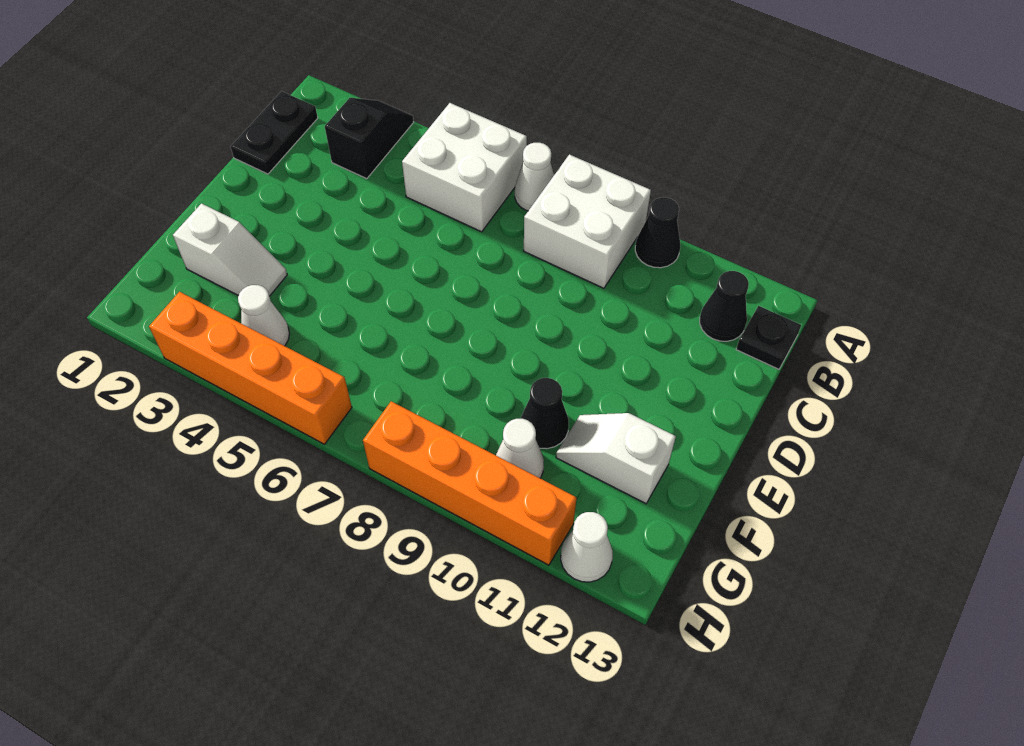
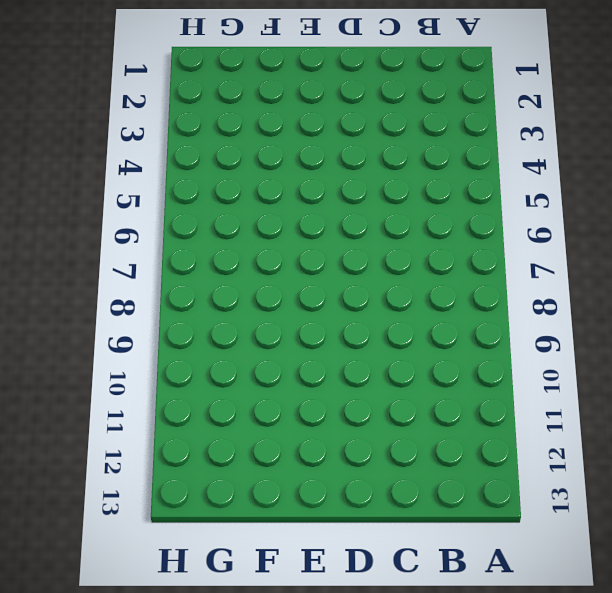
none -> black slope A3:B3 level 1 top B
none -> white brick A5:B6 level 1
none -> white cone A7 level 1

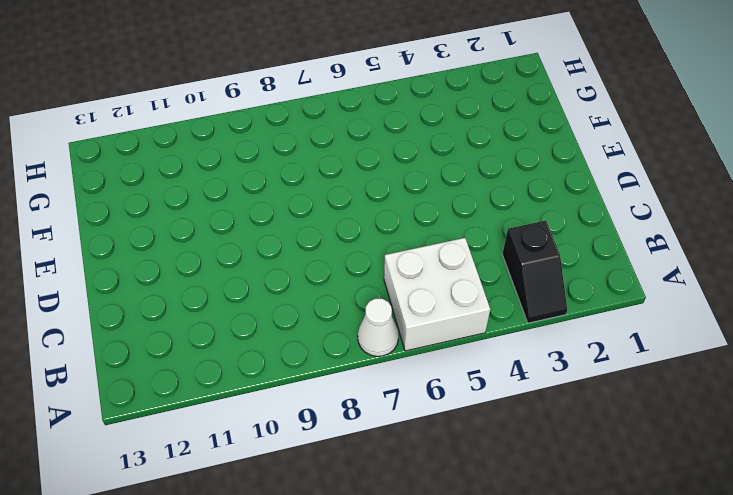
none -> white brick A8:B9 level 1
none -> black cone A10 level 1
none -> black plate B1:C1 level 1

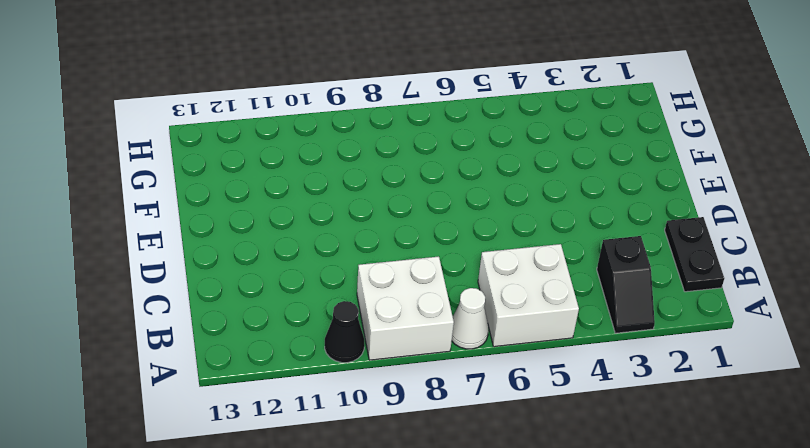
none -> black cone B12 level 1
none -> black plate B13 level 1
none -> white slope F2:F3 level 1 top 2

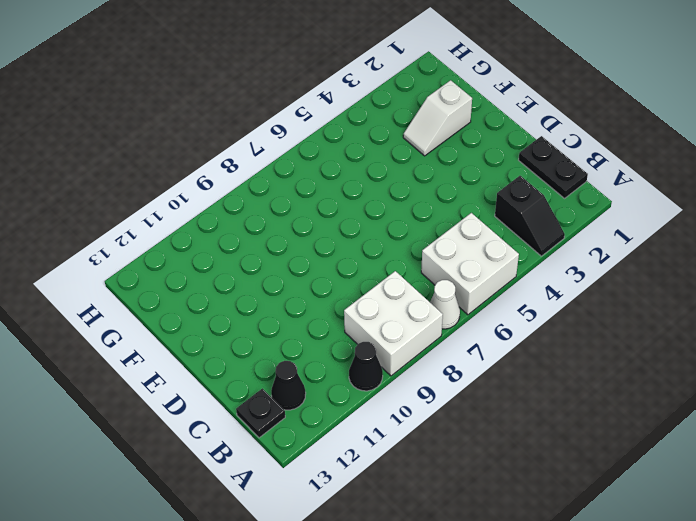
none -> black cone F10 level 1
none -> white slope F11:F12 level 1 top 12
none -> white cone G4 level 1

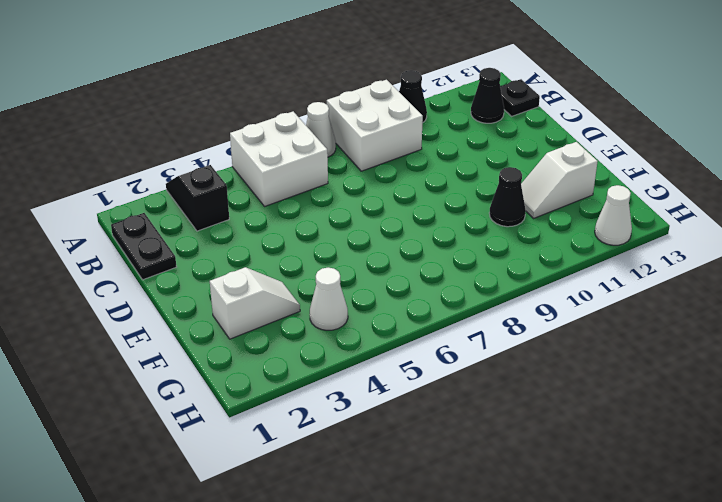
none -> white cone G10 level 1
none -> orange brick H3:H6 level 1
none -> orange brick H8:H11 level 1

